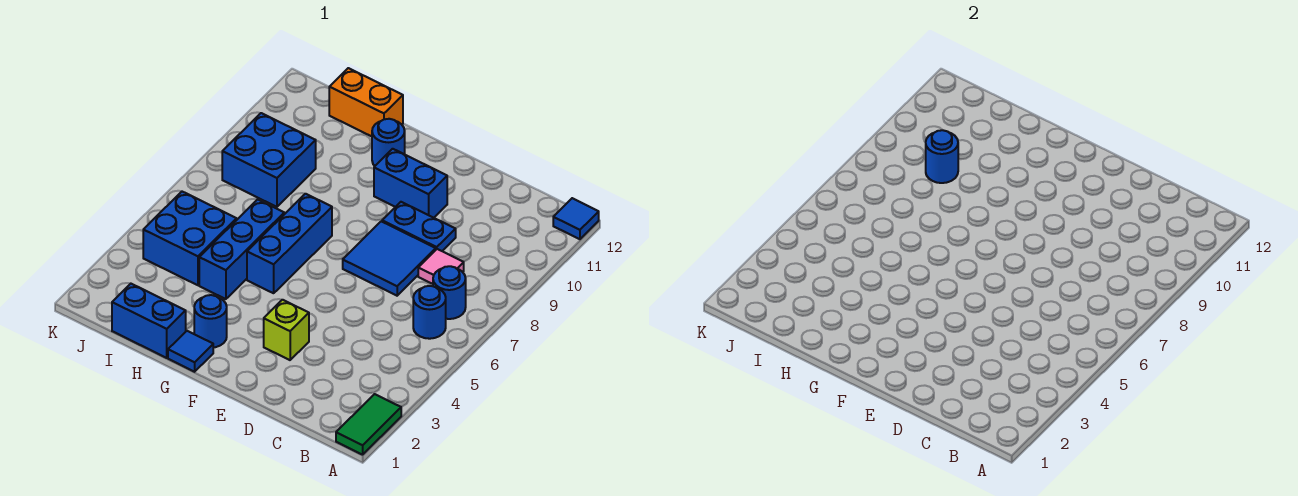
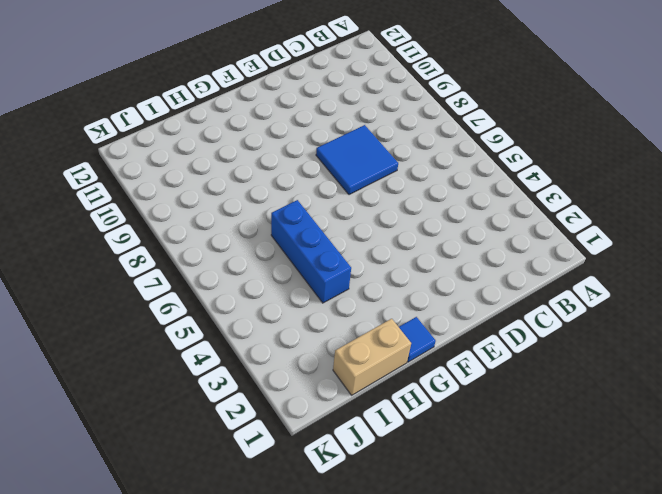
tan brick H1:I1 level 1 -> blue brick H1:I1 level 1
none -> green tile A1:A2 level 1
none -> blue tile A12 level 1
none -> blue round brick B6 level 1

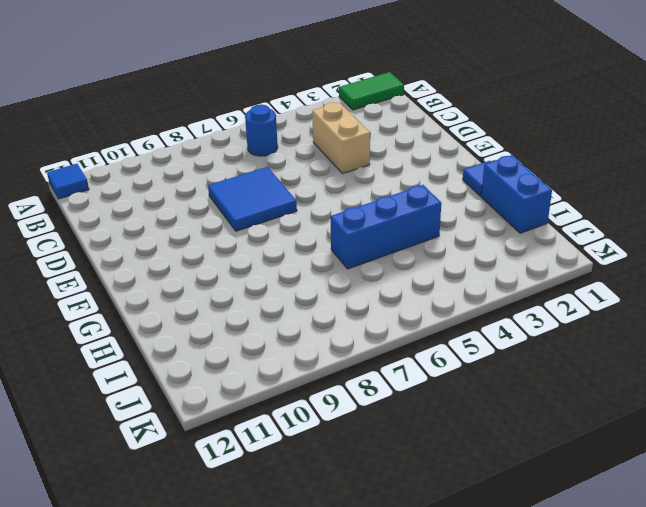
tan brick C4:D4 level 1 -> none
none -> blue round brick B7 level 1
none -> pink tile C8 level 1
none -> blue plate D9:E9 level 1

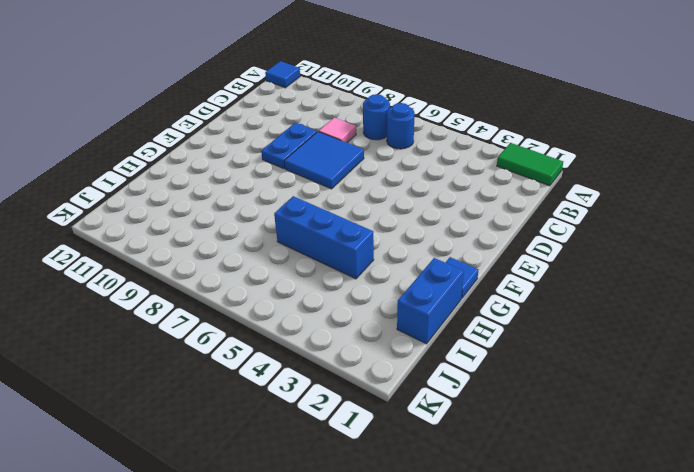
none -> lime brick E3 level 1
none -> blue brick E10:F10 level 1
none -> blue round brick G2 level 1

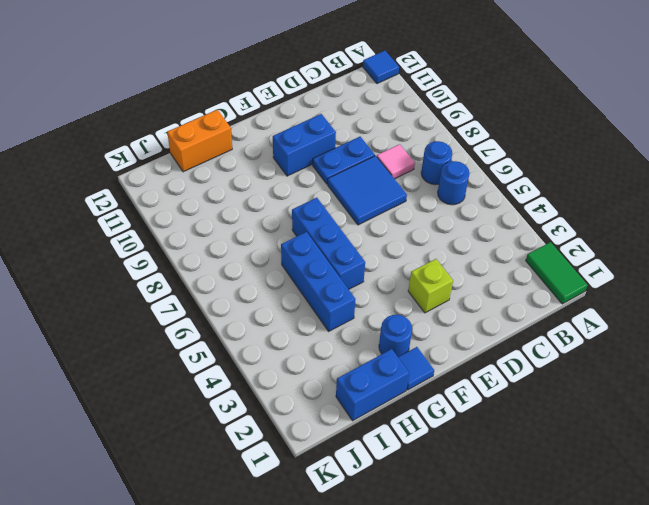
none -> blue round brick G11 level 1
none -> blue brick I4:J5 level 1
none -> blue brick I8:J9 level 1

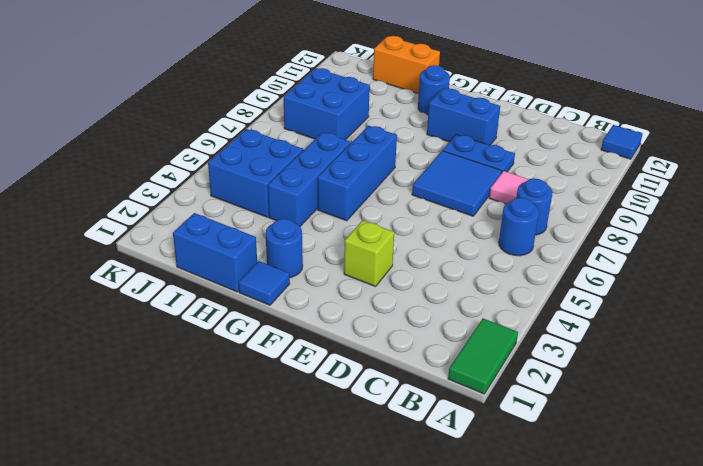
none -> blue round brick I9 level 2

